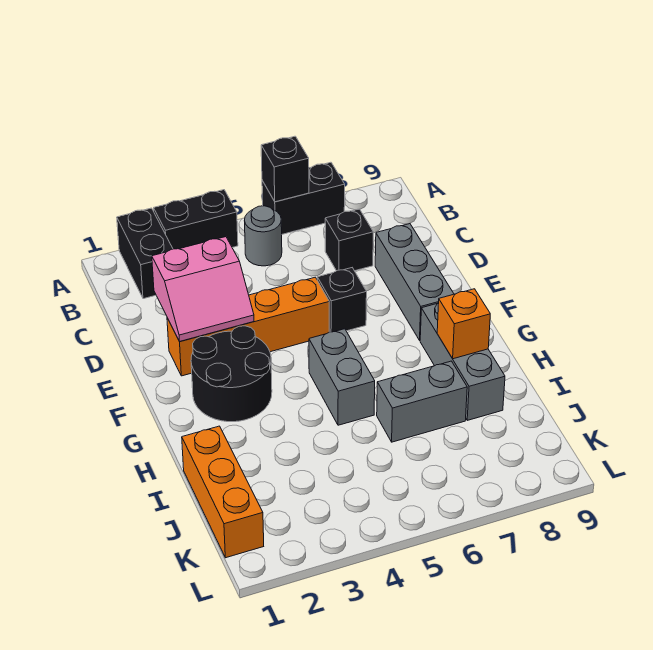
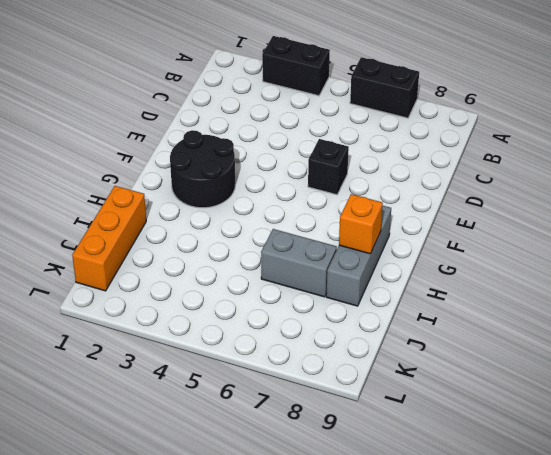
none -> black brick A2:B2 level 1
none -> grey round brick B5 level 1
none -> black brick C7 level 1

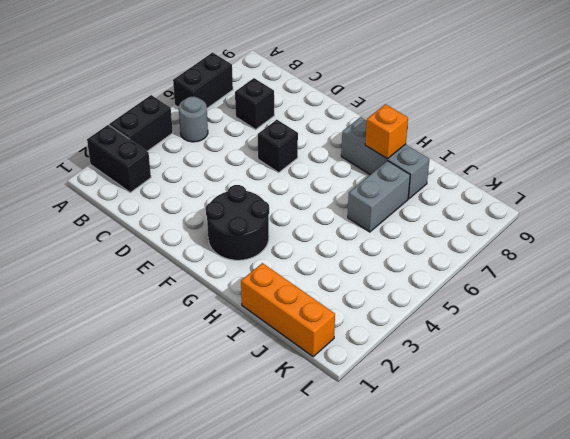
none -> grey brick D8:F8 level 1
none -> orange brick E2:E5 level 1
none -> grey brick G5:H5 level 1

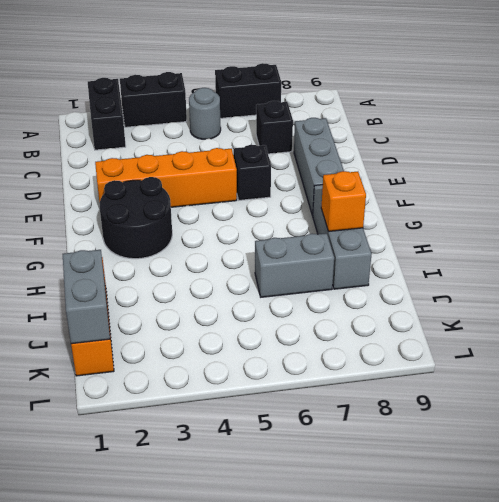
grey brick J1:K1 level 2 -> grey brick G5:H5 level 1
none -> black brick A6 level 2
none -> pink slope D2:E3 level 2 top D

